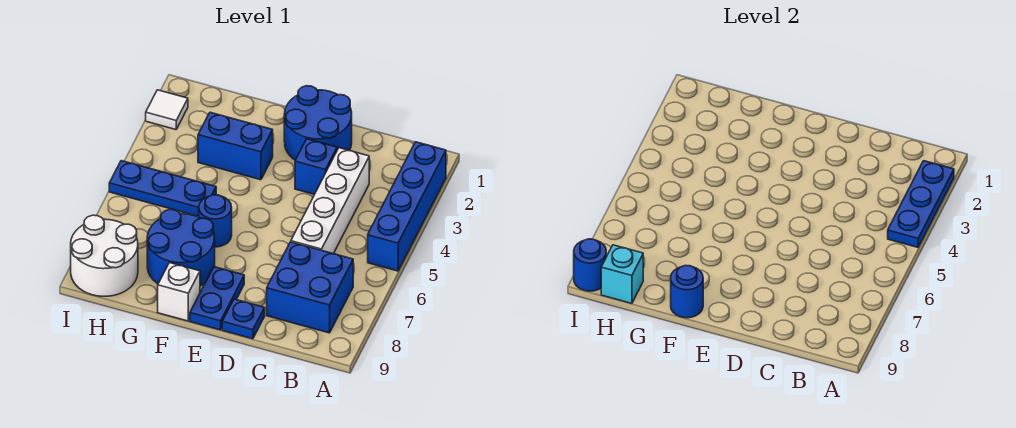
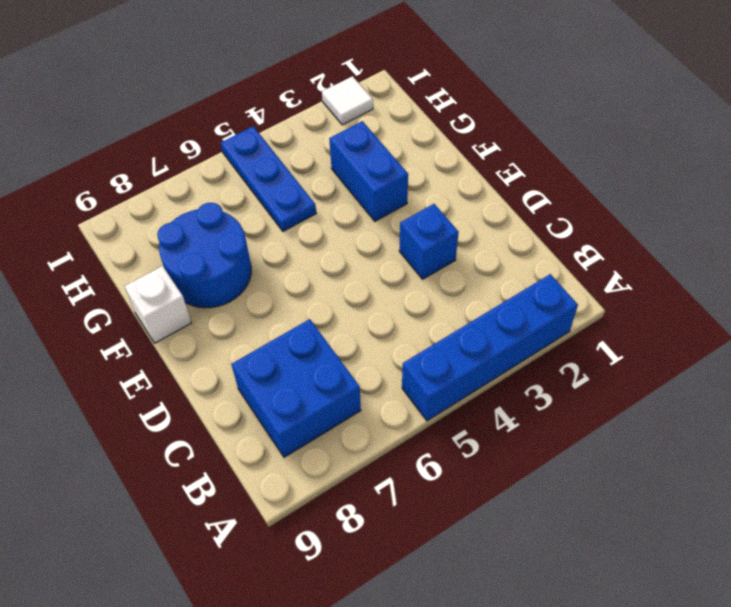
none -> white brick C3:C6 level 1
none -> blue round brick D1:E2 level 1
none -> blue plate D9 level 1

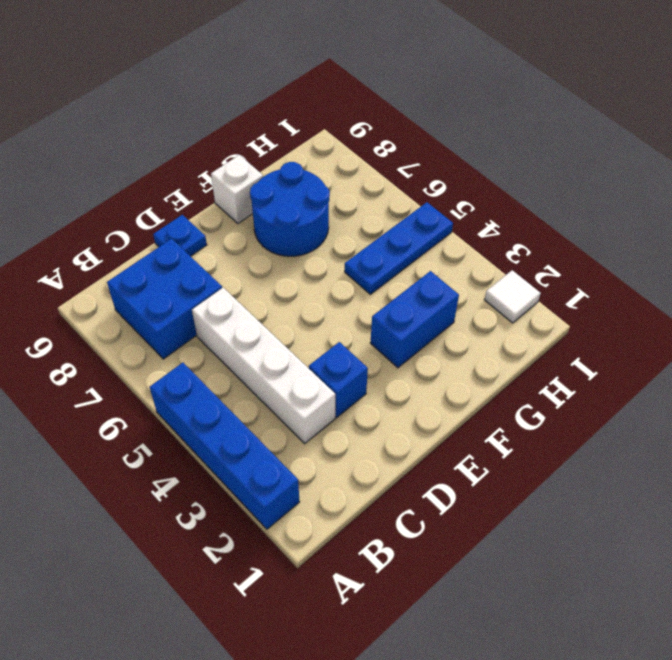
none -> blue round brick D1:E2 level 1
none -> blue plate E8:E9 level 1
none -> blue round brick F6 level 1

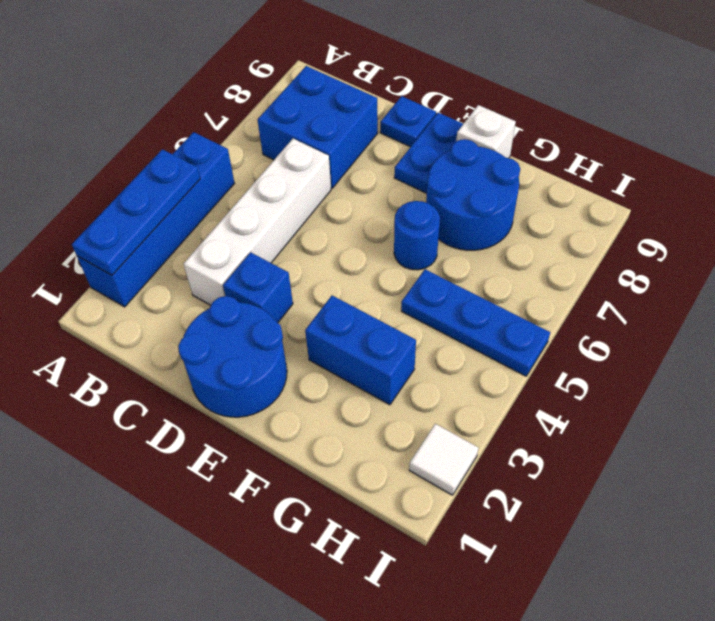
none -> white round brick H8:I9 level 1
none -> blue round brick F9 level 2
none -> cyan brick H9 level 2

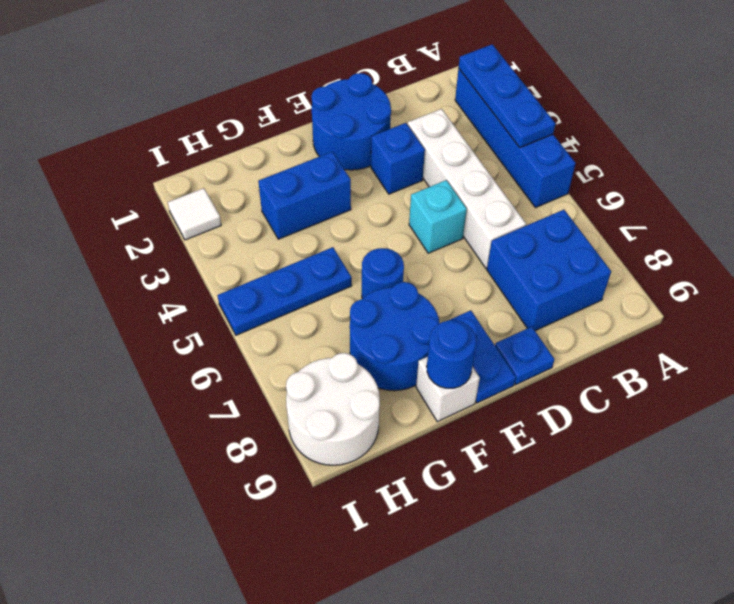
cyan brick D5 level 1 -> cyan brick H9 level 2
none -> blue round brick I9 level 2

